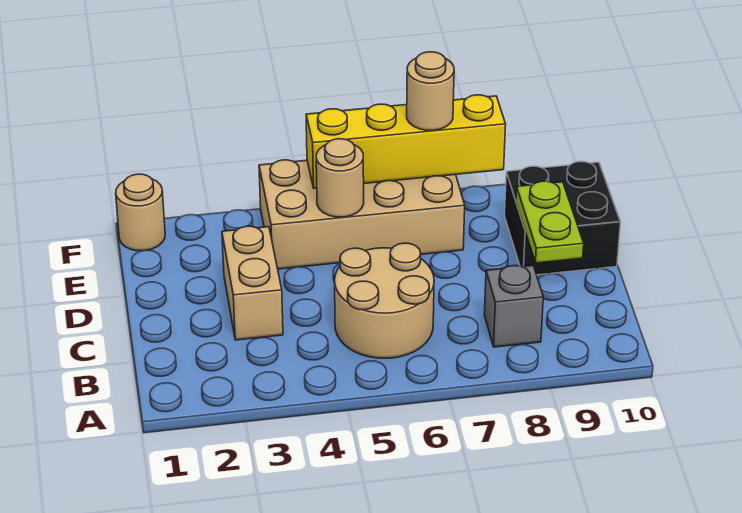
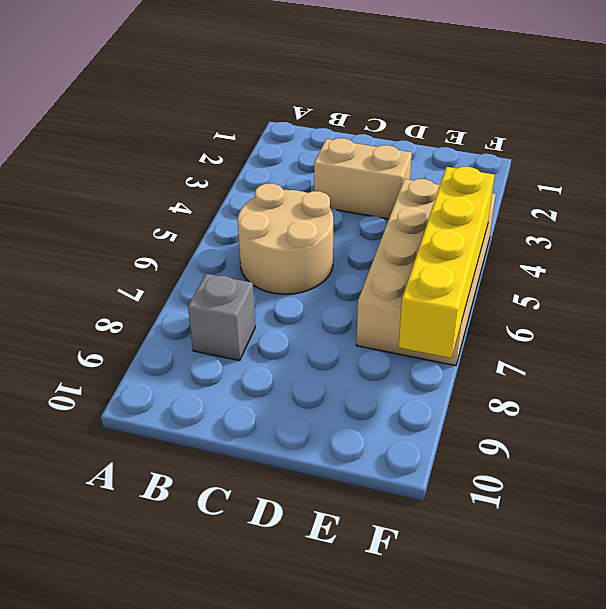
none -> black brick D9:E10 level 1
none -> tan round brick F1 level 1

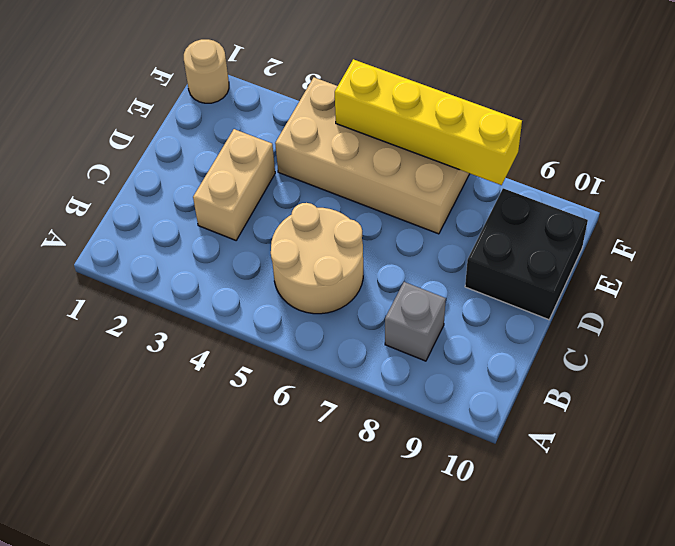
none -> lime plate C9:D9 level 2
none -> tan round brick E5 level 2

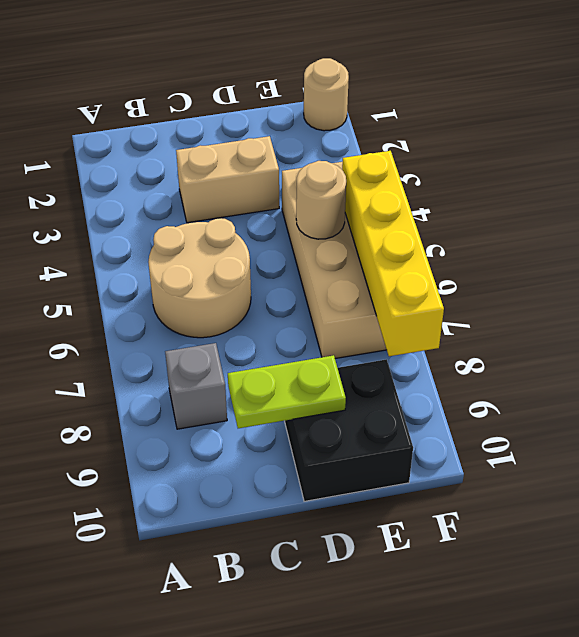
none -> tan round brick F7 level 3

